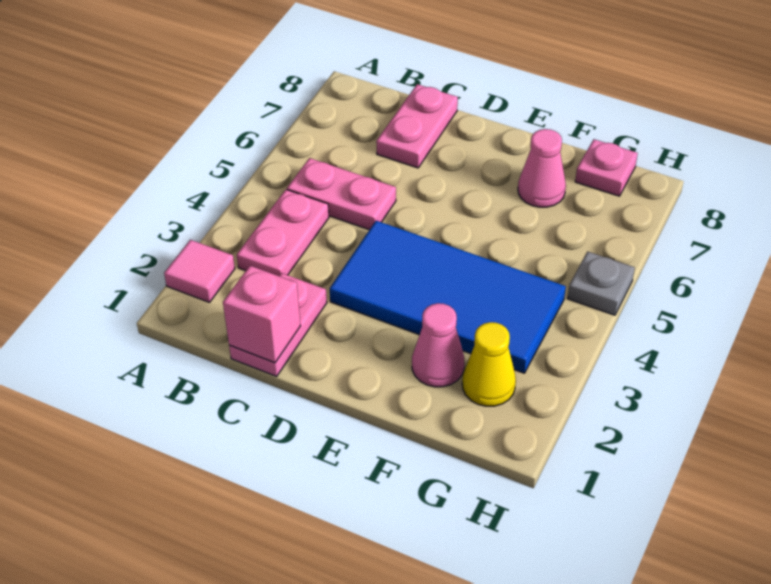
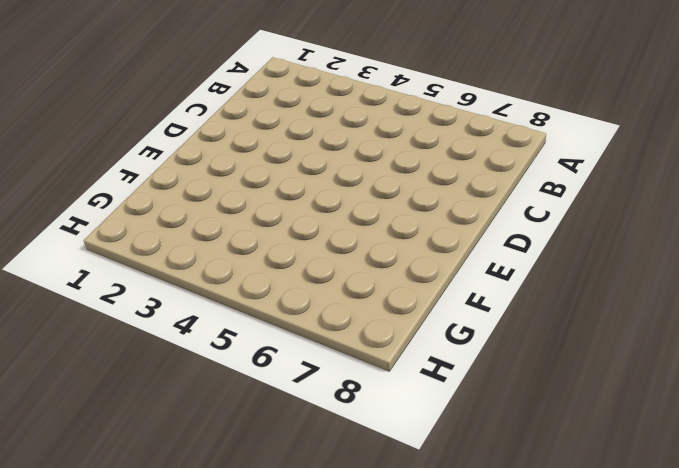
none -> pink tile A2 level 1
none -> pink plate B3:B4 level 1
none -> pink plate B5:C5 level 1

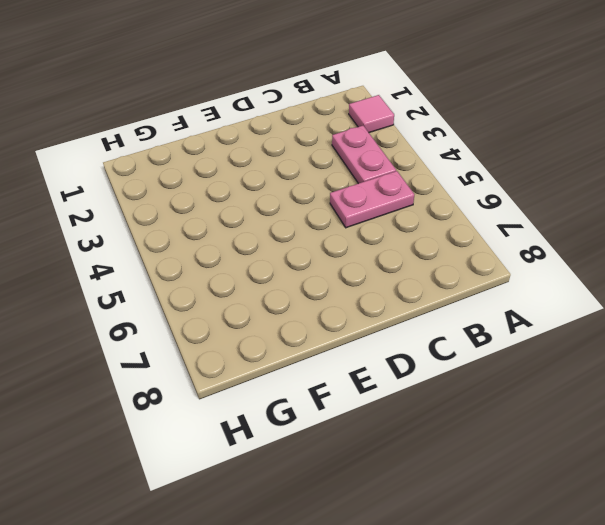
none -> pink plate C1:C2 level 1
none -> pink plate C7:C8 level 1
none -> blue tile D3:G4 level 1

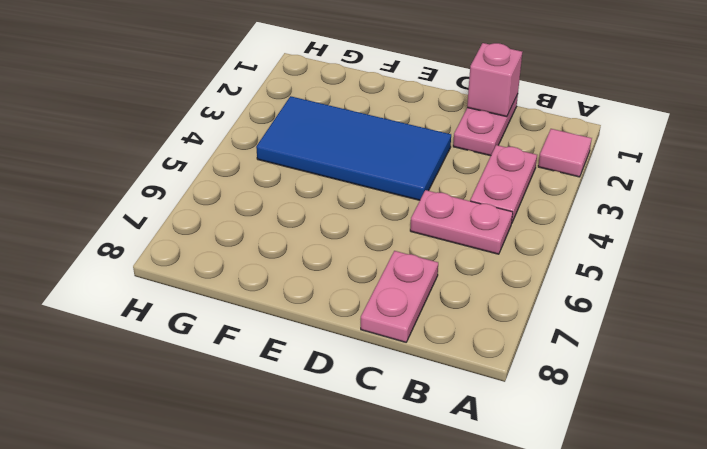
none -> pink cone F2 level 1
none -> pink cone F7 level 1
none -> yellow cone G2 level 1

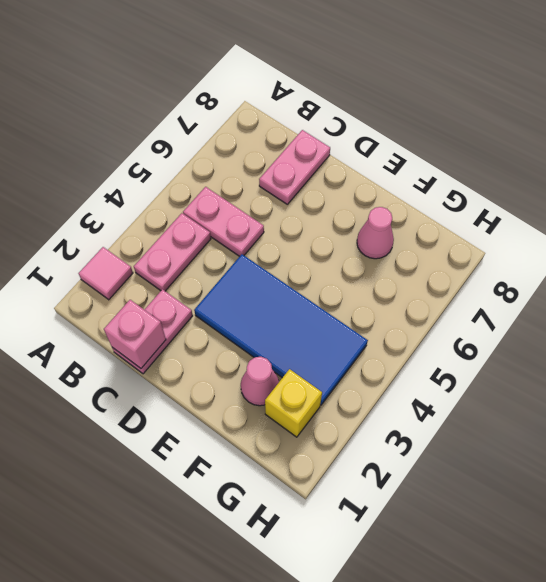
yellow brick G2 level 1 -> yellow cone G2 level 1
none -> pink plate G8 level 1
none -> grey plate H5 level 1

